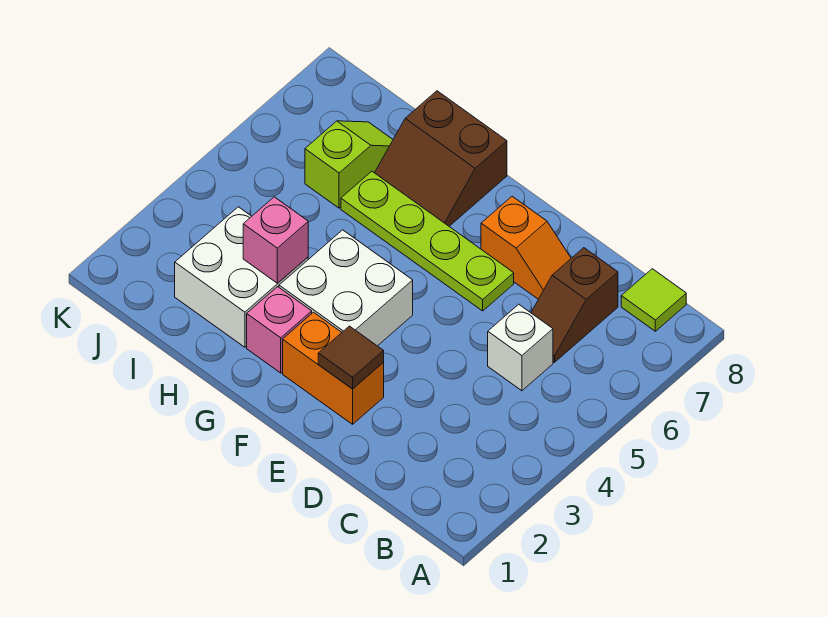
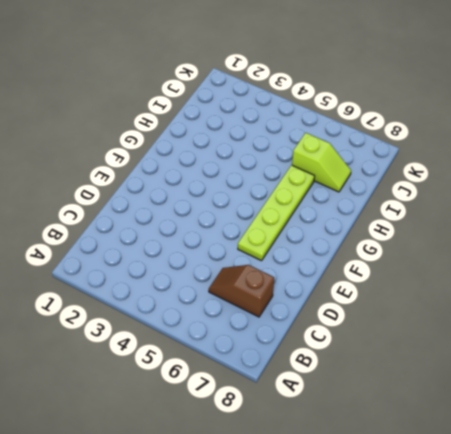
none -> lime tile B8 level 1
none -> white brick C5 level 1
none -> orange slope D7:E7 level 1 top E

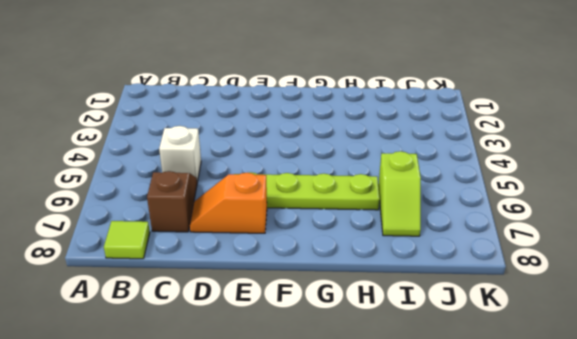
none -> orange brick E2:F2 level 1
none -> white brick F3:G4 level 1
none -> pink brick G2 level 1

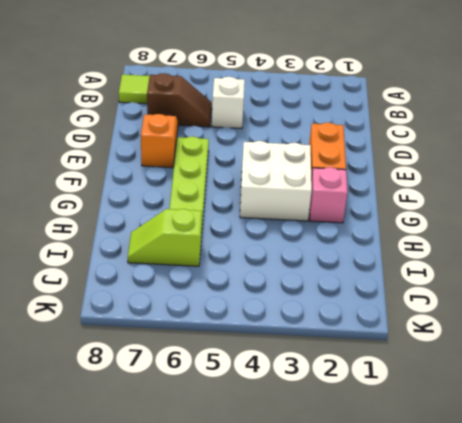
none -> brown slope G7:H8 level 1 top 8
none -> white brick H2:I3 level 1
none -> brown tile E2 level 2

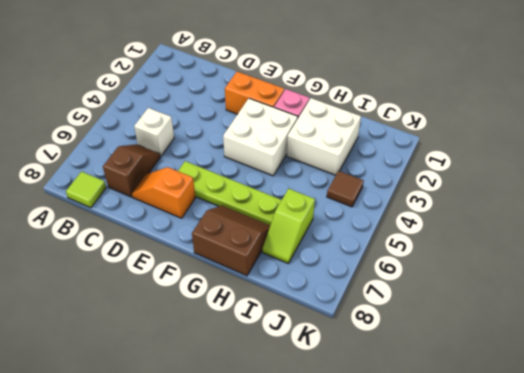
brown tile J4 level 1 -> brown tile E2 level 2
none -> pink brick H3 level 2

